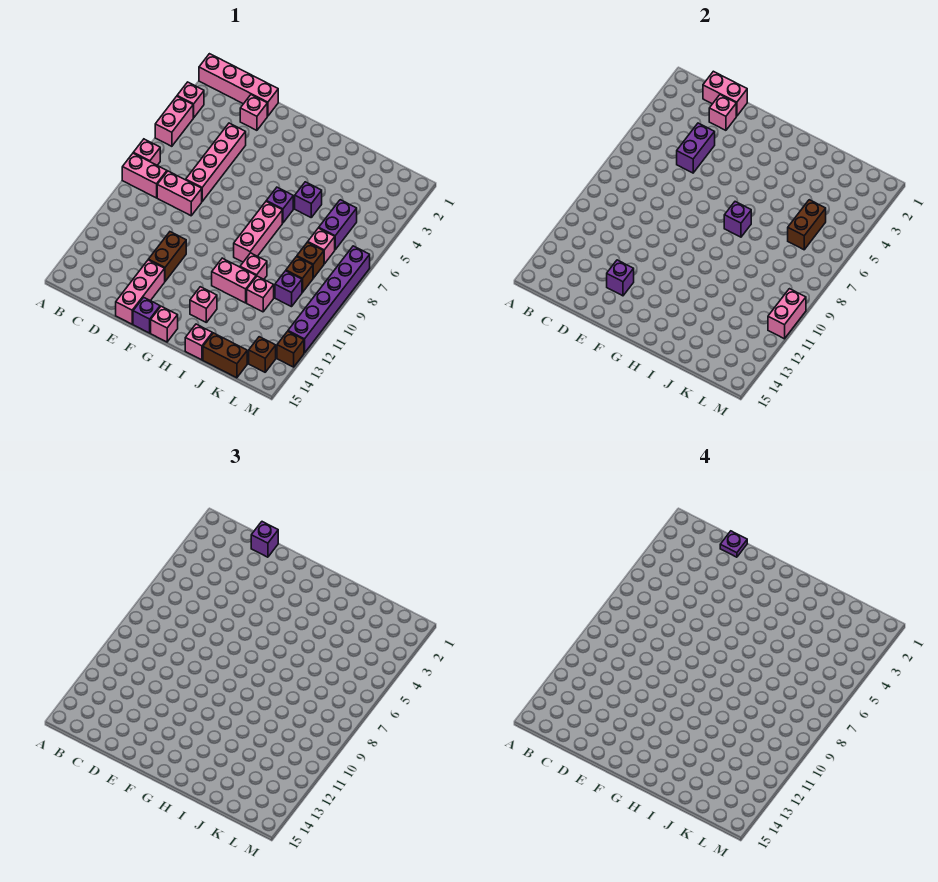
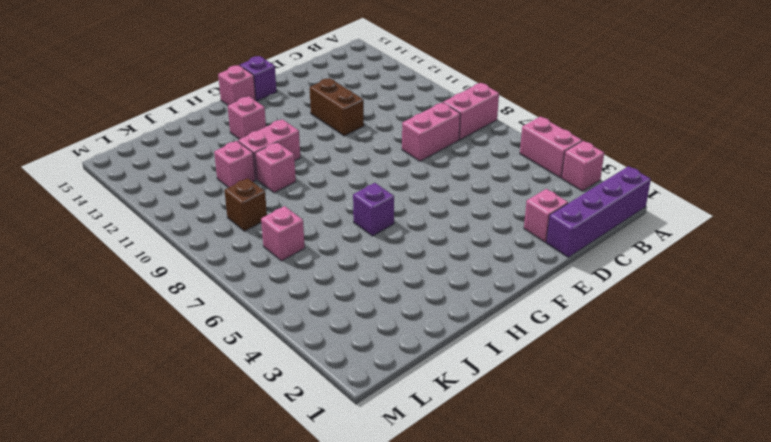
purple brick A1:D1 level 1 -> pink brick A1:D1 level 1
none -> pink brick A7 level 1
none -> pink brick D4:D7 level 1
none -> pink brick E13:E15 level 1
none -> pink brick H7:H9 level 1

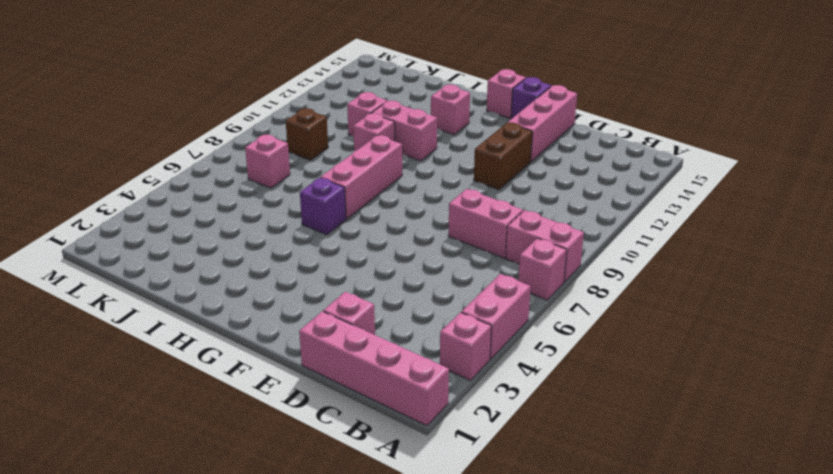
none -> pink brick D4:D7 level 1
none -> purple brick I5 level 1
none -> pink brick I15 level 1
none -> brown brick J15:K15 level 1

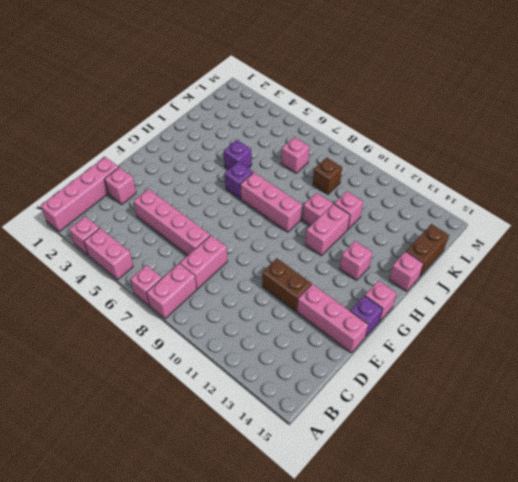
none -> purple brick K5:K6 level 1
none -> brown brick K8 level 1
none -> purple brick K10 level 1
none -> brown brick L14 level 1

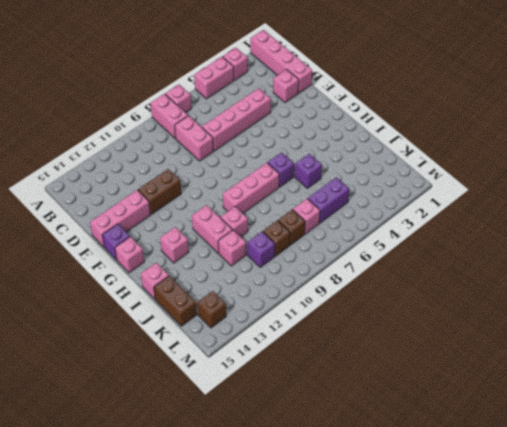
none -> purple brick M7:M12 level 1
none -> brown brick M13 level 1
none -> pink brick C1:D1 level 2
none -> pink brick D2 level 2

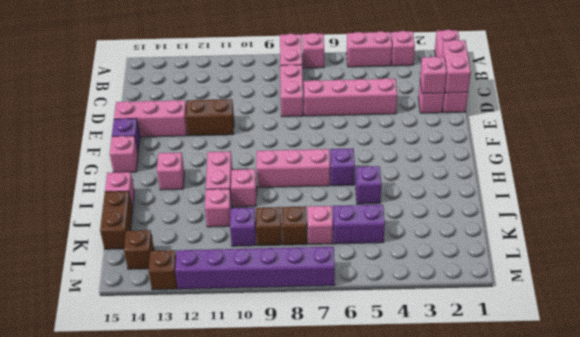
none -> purple brick D4:D5 level 2
none -> purple brick E13 level 2
none -> purple brick H7 level 2
none -> brown brick K5:K6 level 2

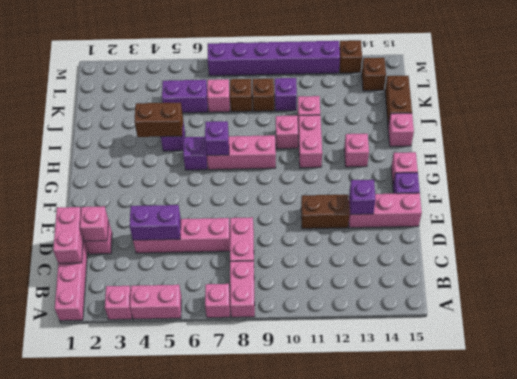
brown brick I4:I5 level 2 -> brown brick K5:K6 level 2
none -> pink brick M10:M11 level 2
none -> purple brick D1 level 3
none -> purple plate D1 level 4

